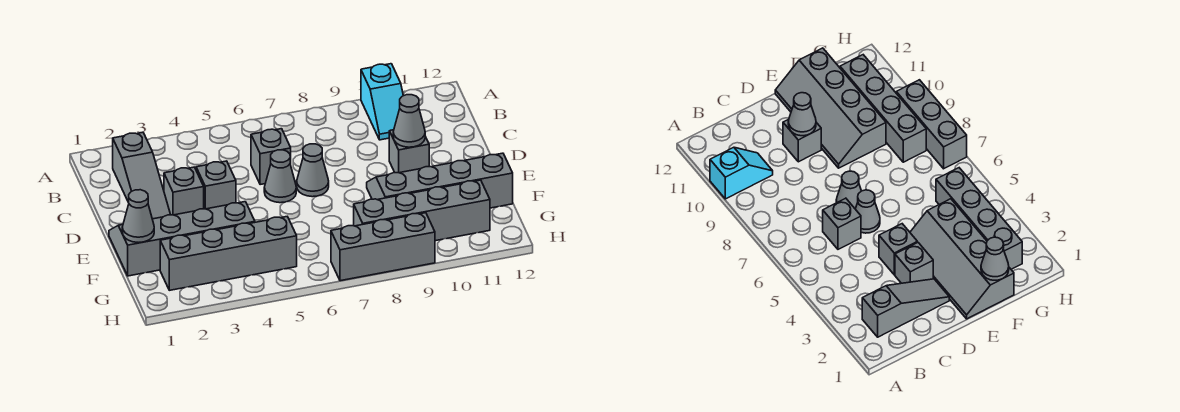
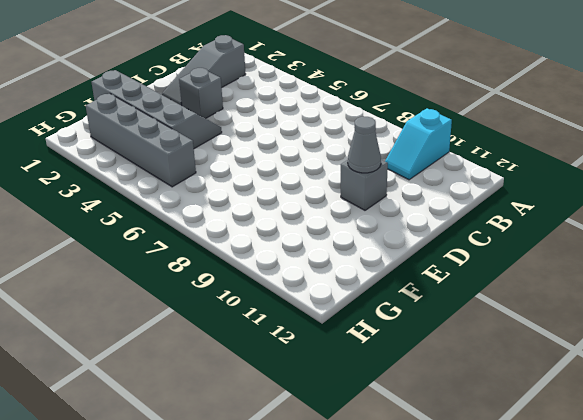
none -> grey brick C6 level 1
none -> grey brick D4 level 1
none -> grey cone D6 level 1

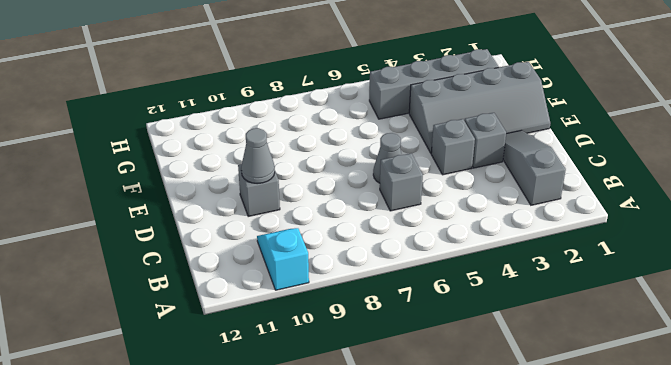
none -> grey cone D7 level 1
none -> grey slope E9:F12 level 1 top F
none -> grey brick G8:G11 level 1

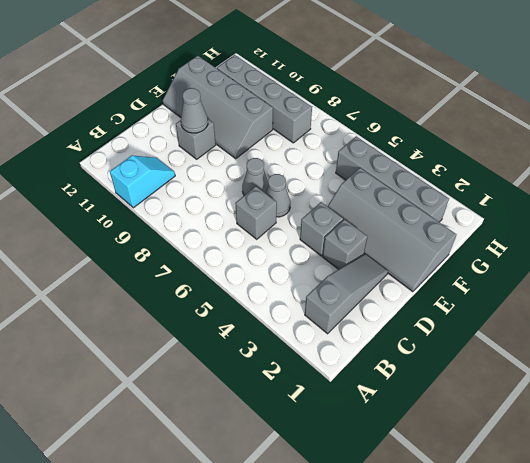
none -> grey brick H7:H9 level 1
none -> grey cone F1 level 2

